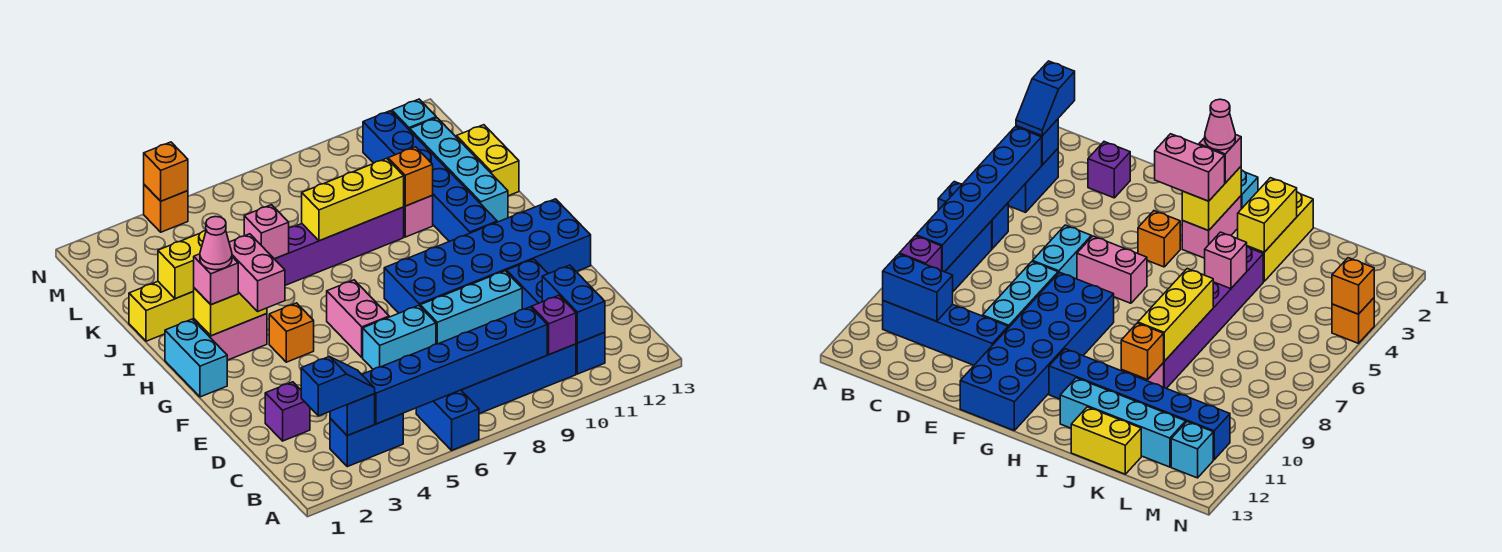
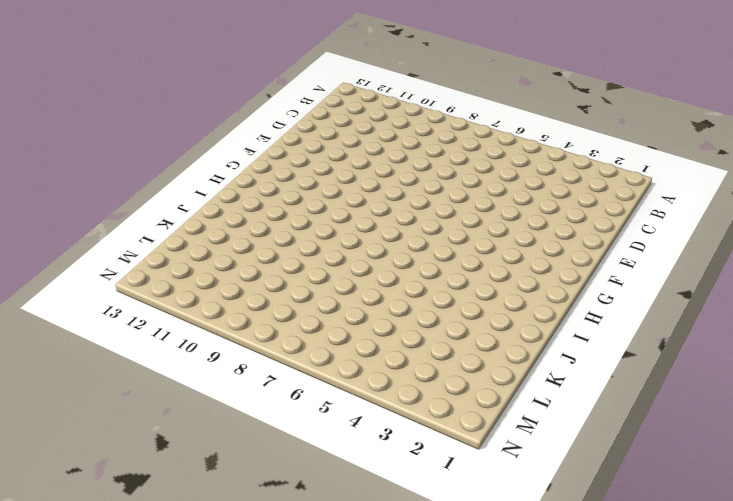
none -> blue brick A6:B6 level 1
none -> blue brick B3:B4 level 1
none -> blue brick B7:B10 level 1
none -> blue brick B11:E11 level 1

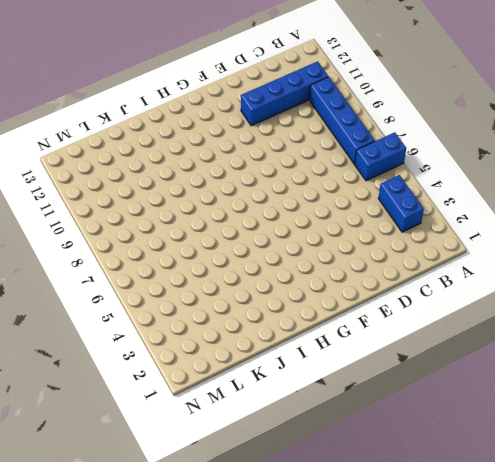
none -> purple brick D2 level 1
none -> cyan brick E6:E7 level 1
none -> cyan brick E8:E10 level 1
none -> pink brick F6:G6 level 1

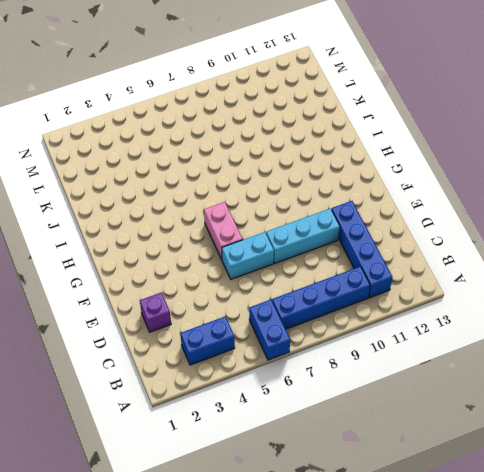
none -> blue brick F8:G13 level 1
none -> cyan brick G1:H1 level 1
none -> orange brick G4 level 1
none -> pink brick H2:H3 level 1

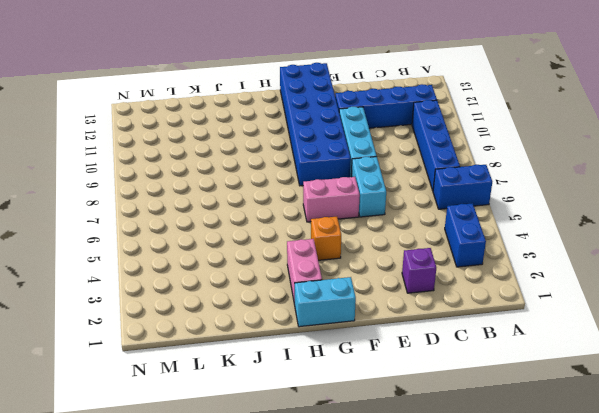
none -> blue brick H11:M11 level 1
none -> cyan brick I12:L12 level 1
none -> yellow brick J1:J3 level 1
none -> purple brick J4:J9 level 1

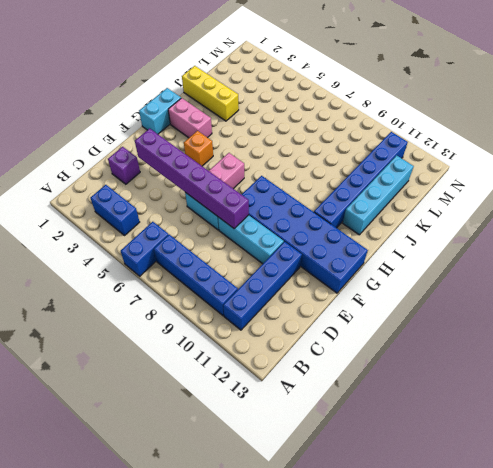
purple brick E3:E8 level 2 -> purple brick J4:J9 level 1
none -> pink brick J10 level 1
none -> yellow brick J13:K13 level 1
none -> cyan brick M12 level 1
none -> orange brick N4 level 1

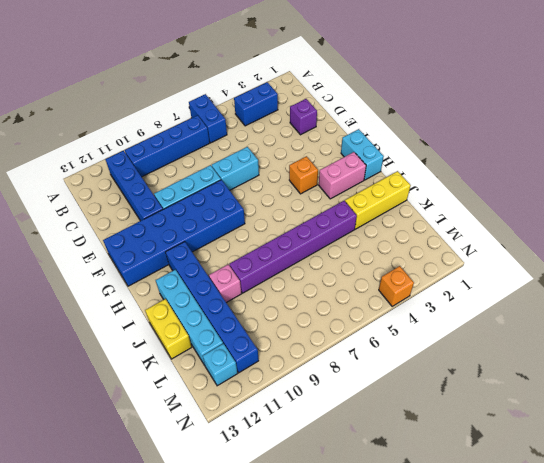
none -> pink brick F6:G6 level 1
none -> blue brick B3 level 2
none -> blue brick B4:B9 level 2
none -> purple brick B10 level 2

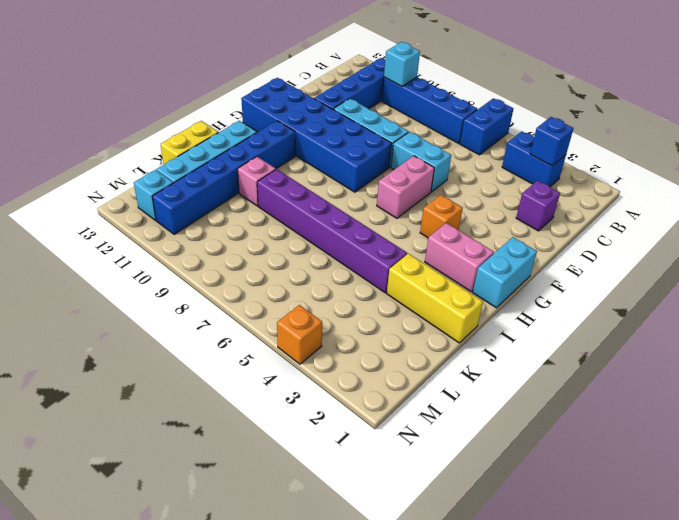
cyan brick B10 level 2 -> purple brick B10 level 2
none -> blue brick B4:B9 level 2
none -> blue brick B11:C11 level 2
none -> yellow brick H2:H3 level 2
none -> yellow brick J2:J3 level 2

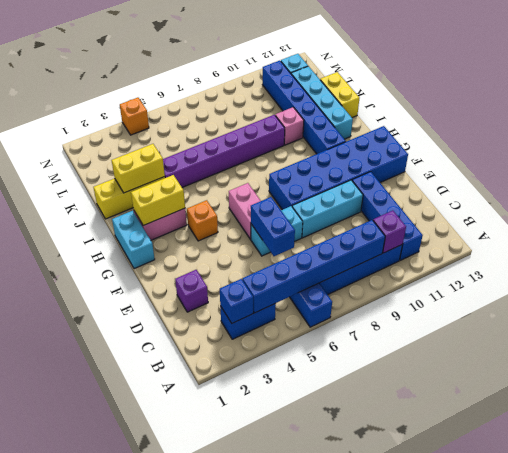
blue brick D6:E6 level 2 -> blue brick B11:C11 level 2
none -> pink brick J5 level 2
none -> yellow brick J7:J9 level 2
none -> orange brick J10 level 2
none -> orange brick N4 level 2

